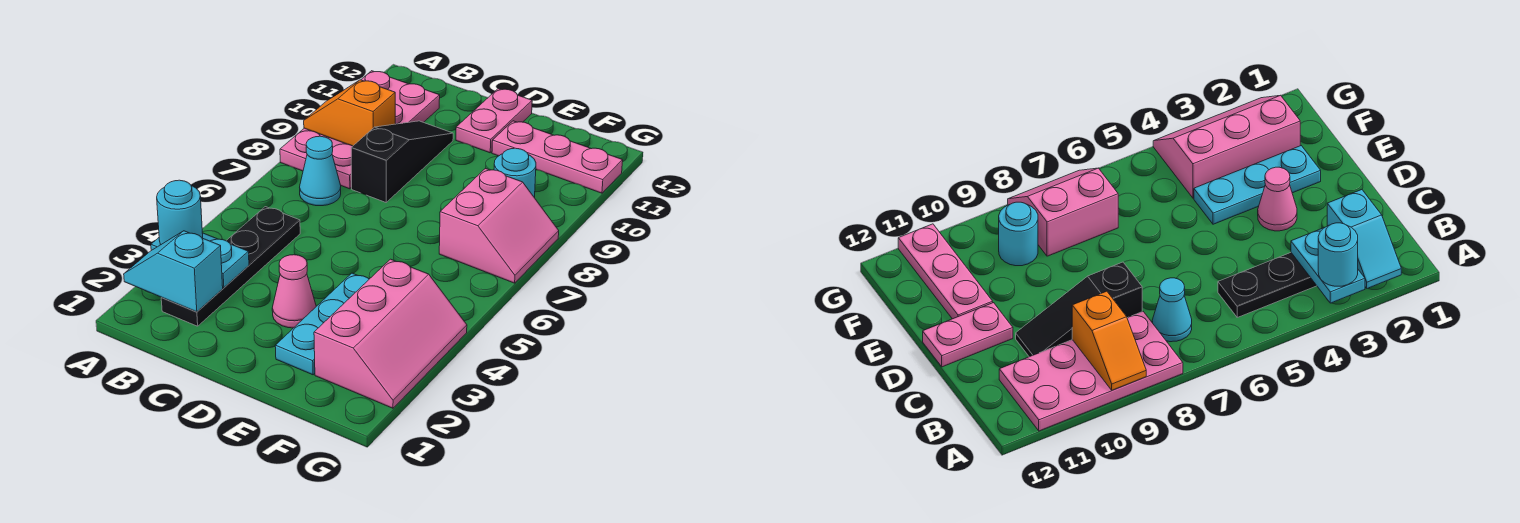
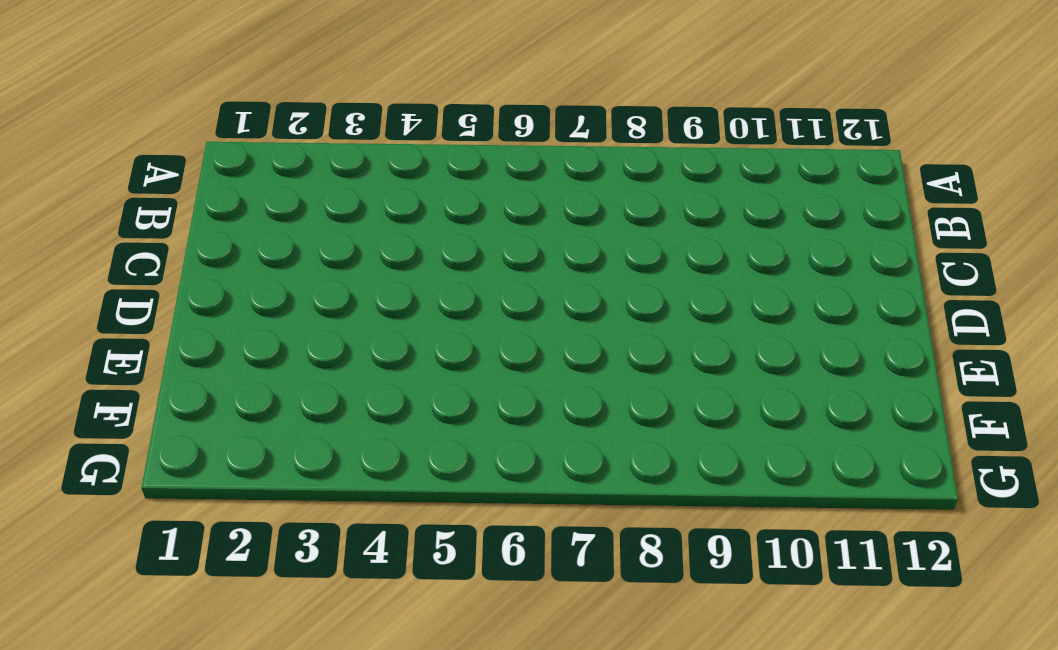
none -> pink plate A8:B11 level 1
none -> black plate B2:B5 level 1
none -> cyan cone B7 level 1

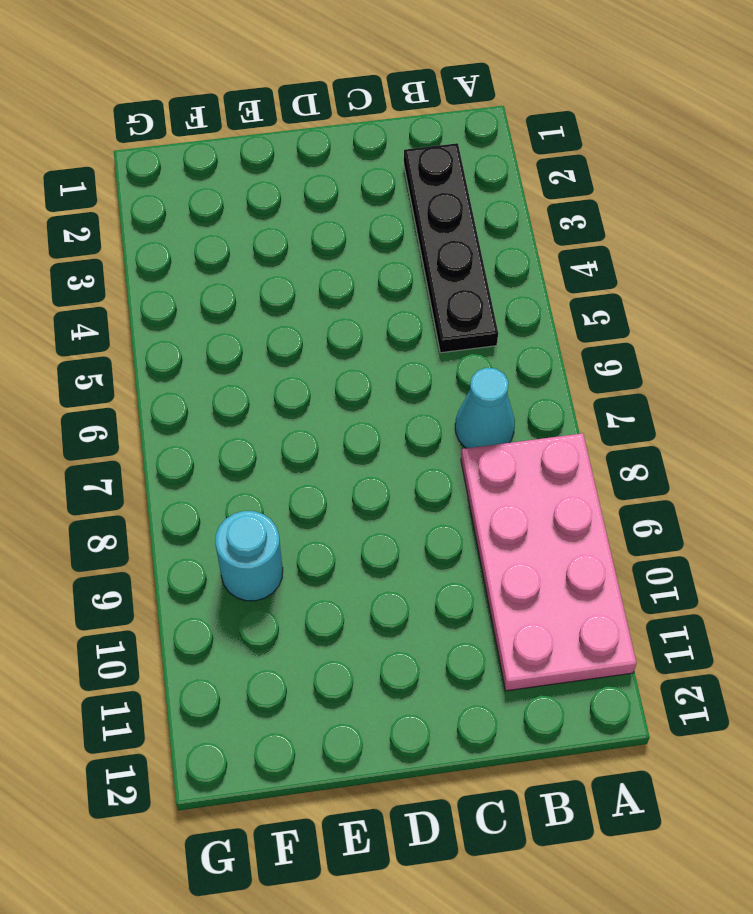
none -> black slope C8:C10 level 1 top 8
none -> pink cone D3 level 1
none -> pink plate D11:D12 level 1

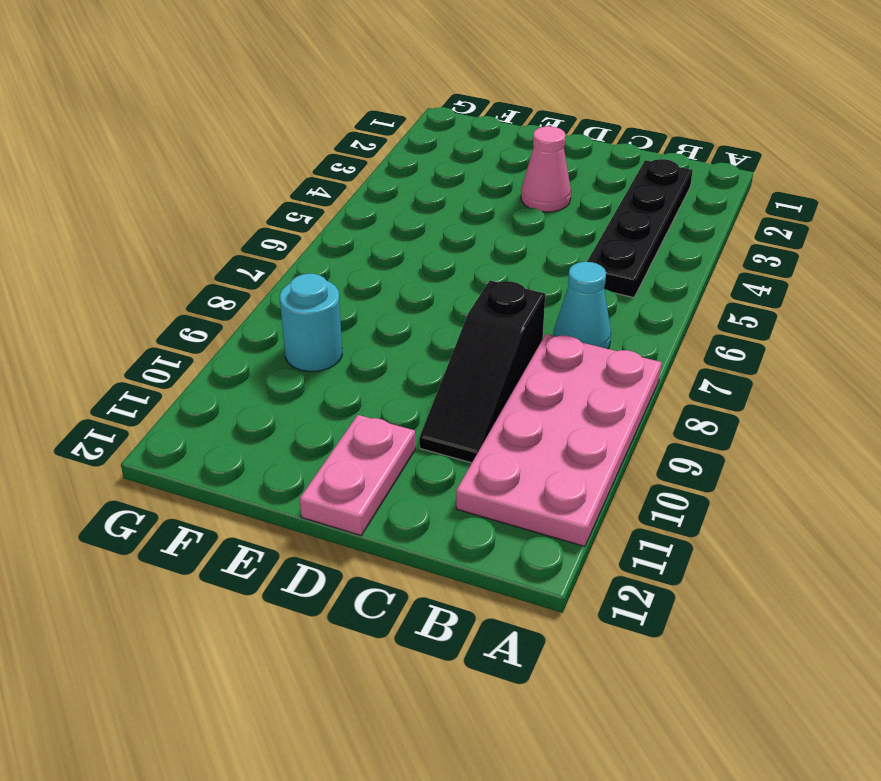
none -> cyan plate E2:E4 level 1
none -> pink plate E11:G11 level 1
none -> pink slope F2:G4 level 1 top F

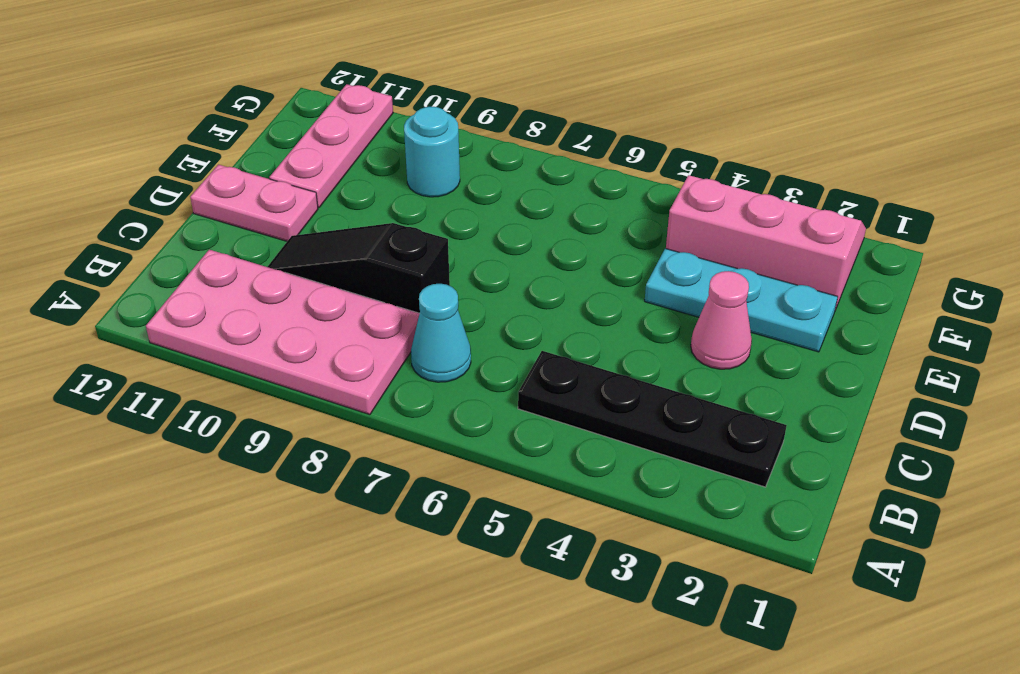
none -> pink slope F7:G8 level 1 top F
none -> cyan slope A2:B2 level 2 top B
none -> cyan plate A3:B3 level 2

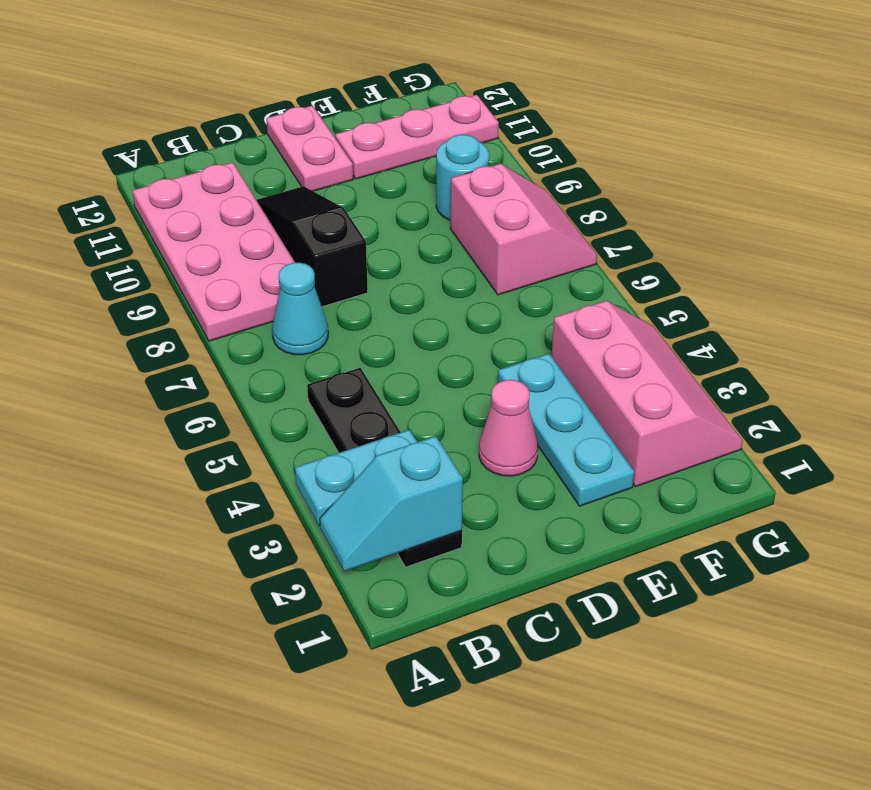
none -> orange slope A9:B9 level 2 top B
none -> cyan round brick A3 level 3

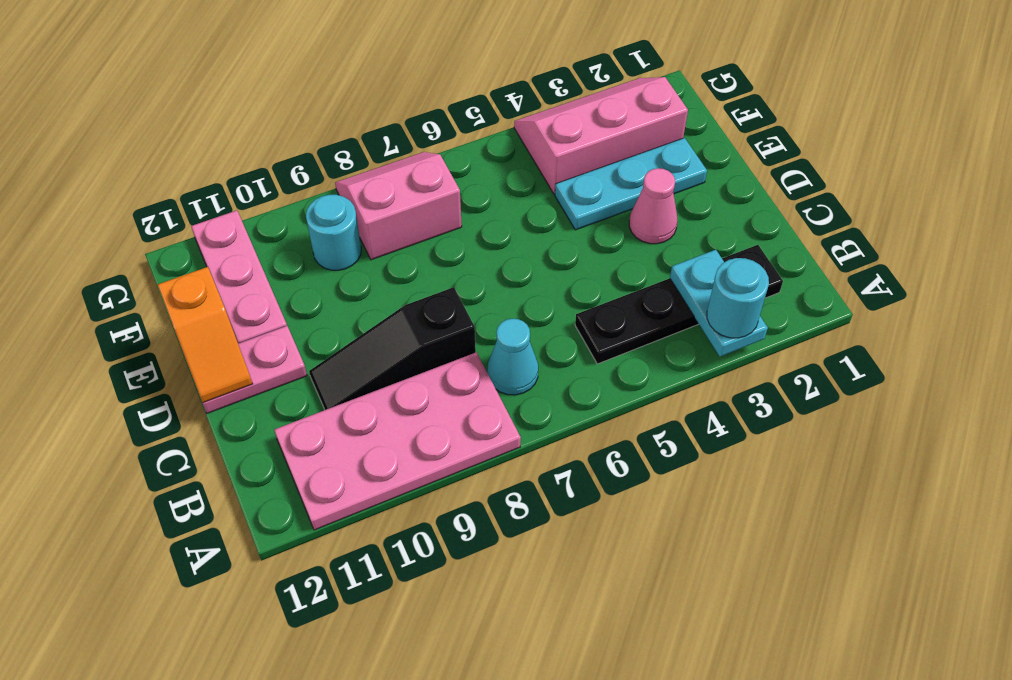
orange slope D12:E12 level 2 top E -> orange slope A9:B9 level 2 top B
none -> cyan slope A2:B2 level 2 top B

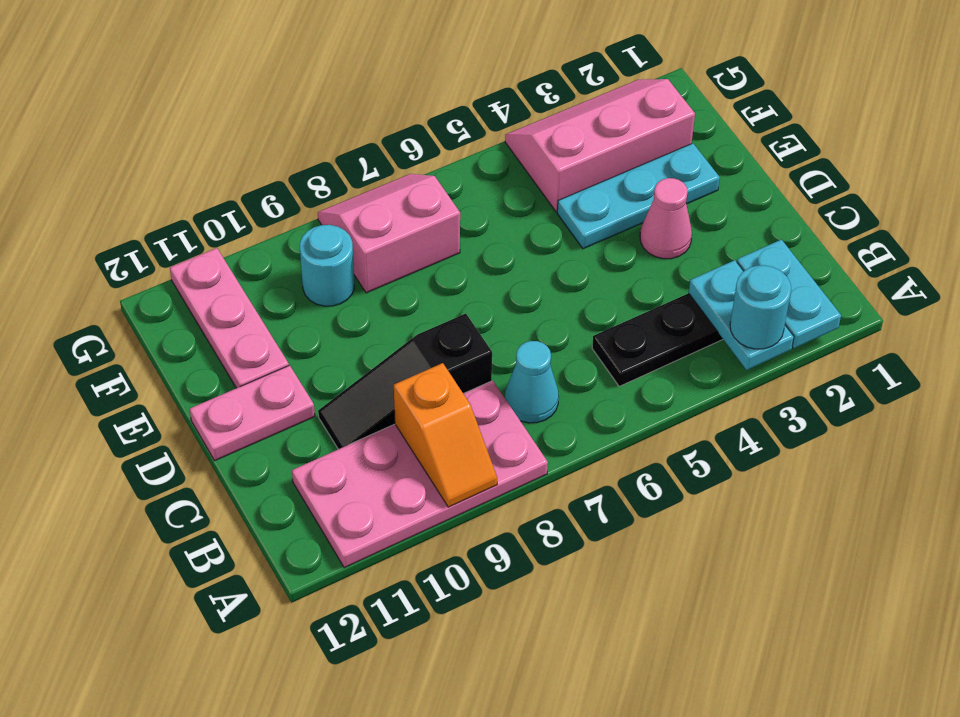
cyan plate A2:B2 level 2 -> cyan slope A2:B2 level 2 top B

